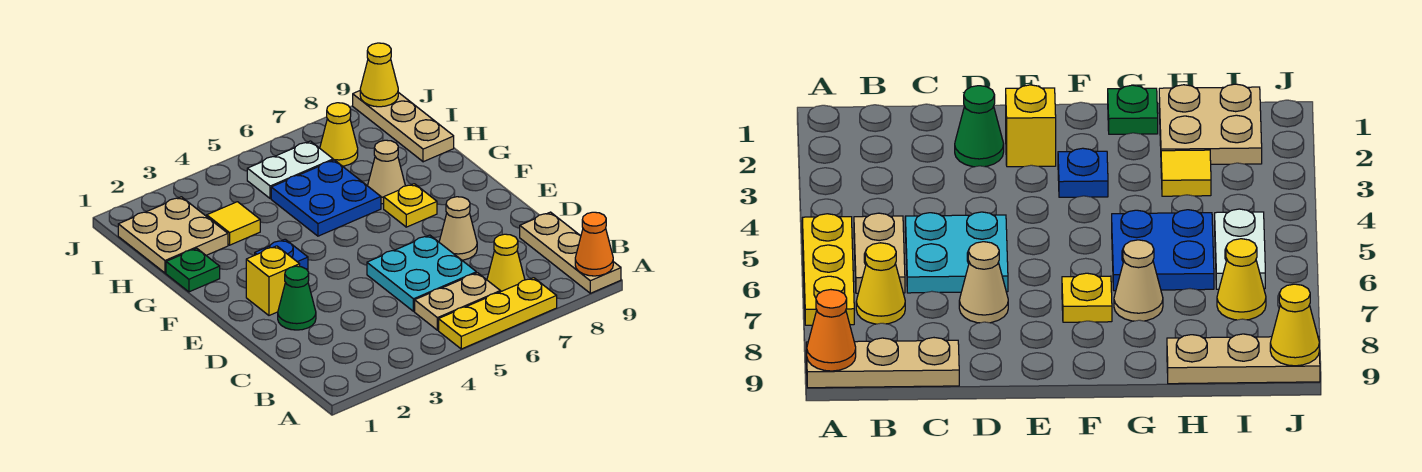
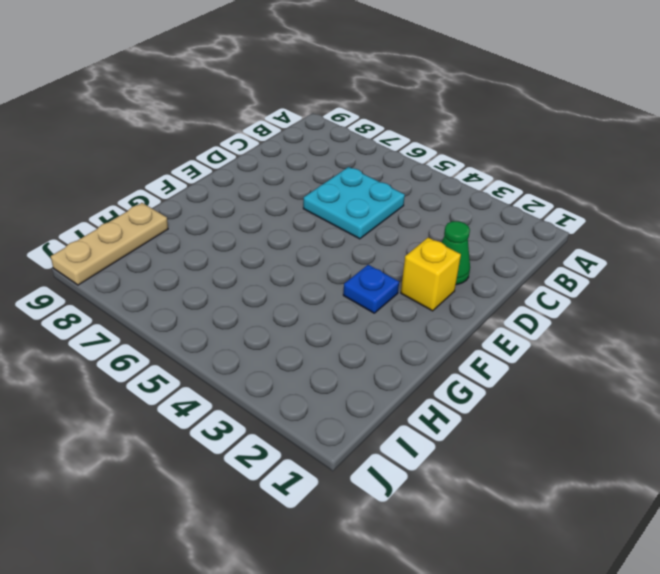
none -> yellow plate A5:A7 level 1
none -> tan plate A9:C9 level 1
none -> tan plate B5:B6 level 1

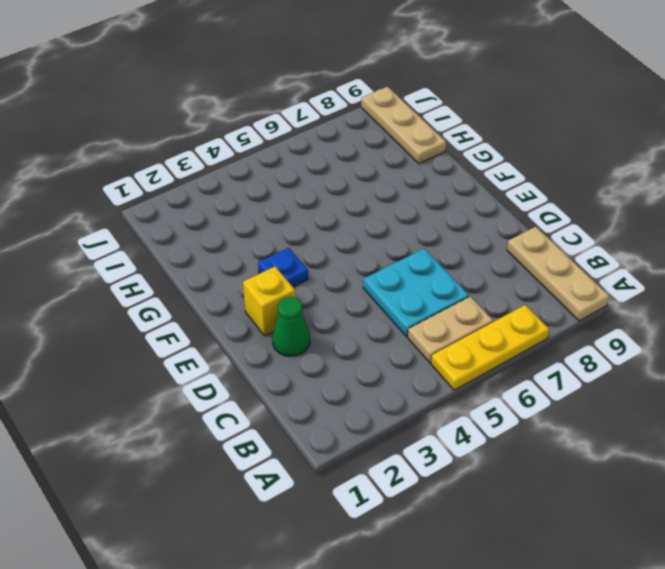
none -> yellow cone B7 level 1
none -> tan cone D7 level 1
none -> yellow plate F7 level 1

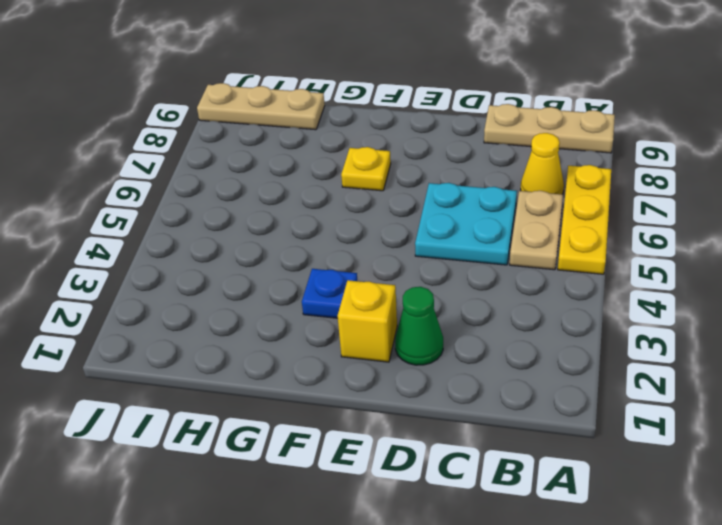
none -> tan cone D7 level 1
none -> green plate G1 level 1
none -> blue plate G5:H6 level 1

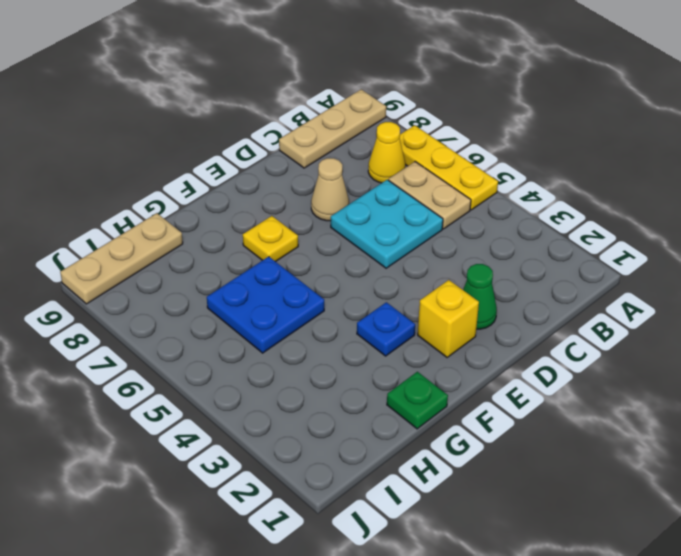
none -> tan cone G7 level 1
none -> tan plate H1:I2 level 1
none -> yellow tile H3 level 1

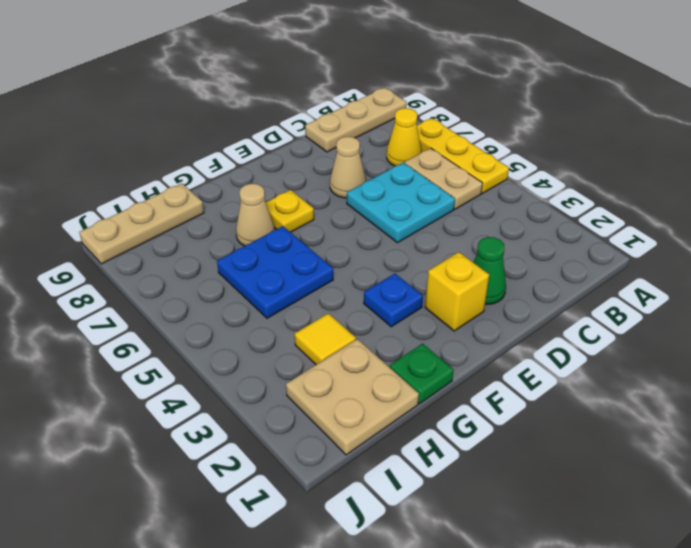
none -> white plate I5:I6 level 1
none -> yellow cone I7 level 1
none -> orange cone A9 level 2

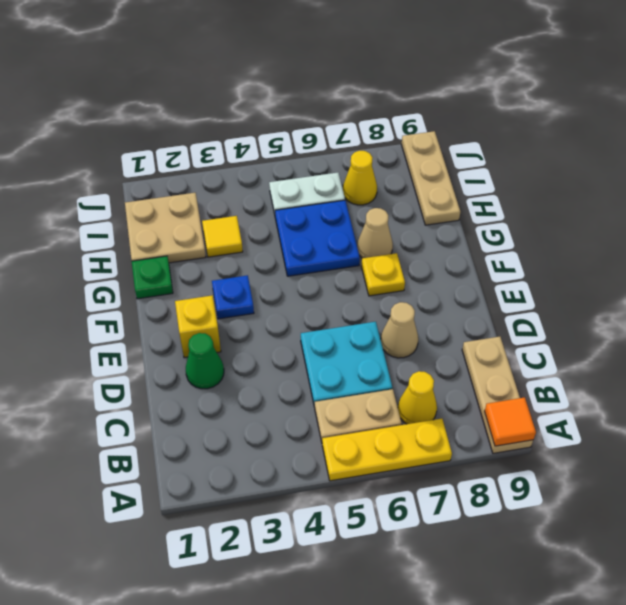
orange tile A9 level 2 -> orange cone A9 level 2
none -> yellow cone J9 level 2

